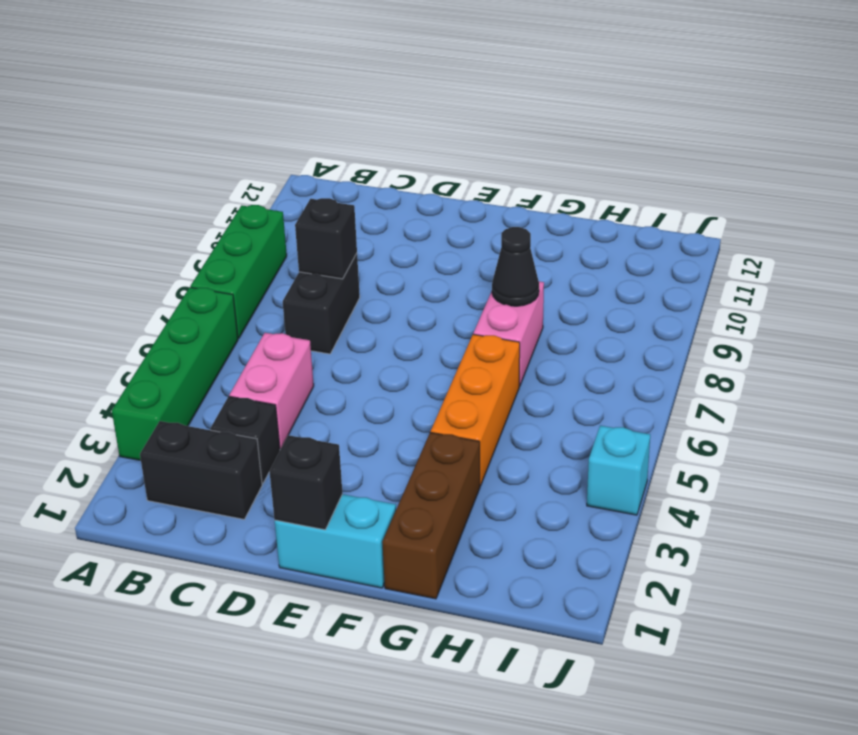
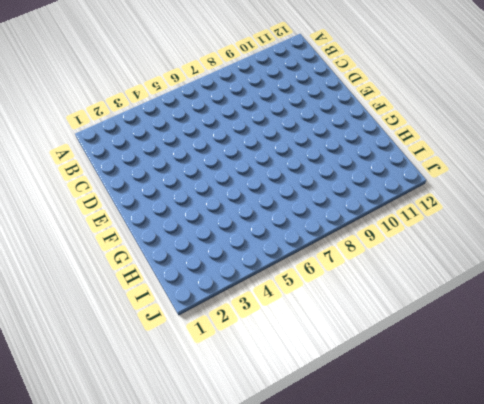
none -> green brick A3:A6 level 1
none -> green brick A7:A9 level 1
none -> black brick B2:C2 level 1

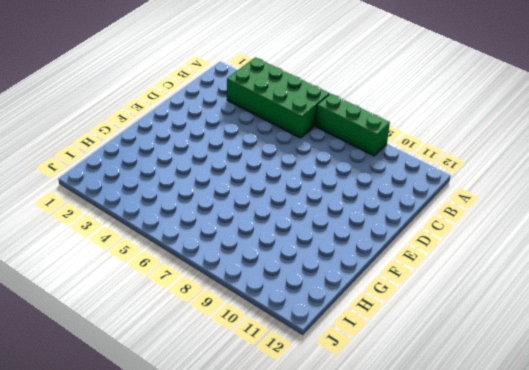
green brick A3:B6 level 1 -> green brick A3:A6 level 1
none -> black brick B2:C2 level 1
none -> black brick C3 level 1
none -> pink brick C4:C5 level 1

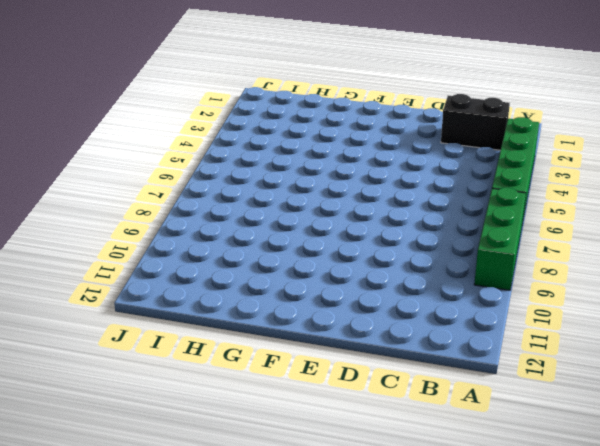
none -> black brick C3 level 1
none -> pink brick C4:C5 level 1
none -> black brick C7:C8 level 1

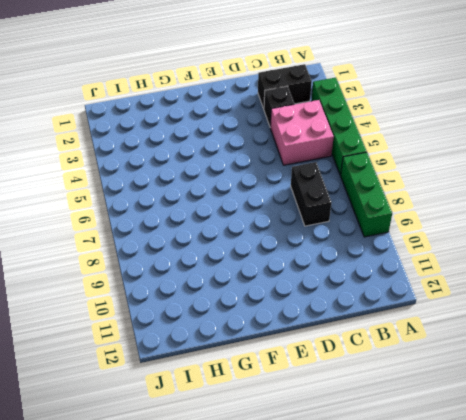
pink brick B4:C5 level 1 -> pink brick C4:C5 level 1
none -> cyan brick E1:F1 level 1
none -> brown brick G1:G3 level 1
none -> orange brick G4:G6 level 1

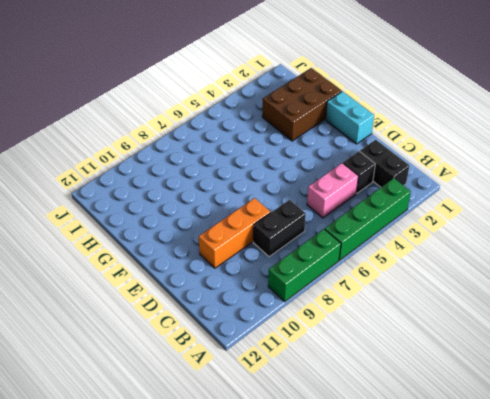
orange brick D8:D10 level 1 -> orange brick G4:G6 level 1
brown brick G1:H3 level 1 -> brown brick G1:G3 level 1
none -> pink brick G7:G8 level 1
none -> cyan brick J4 level 1
none -> black brick C8 level 2

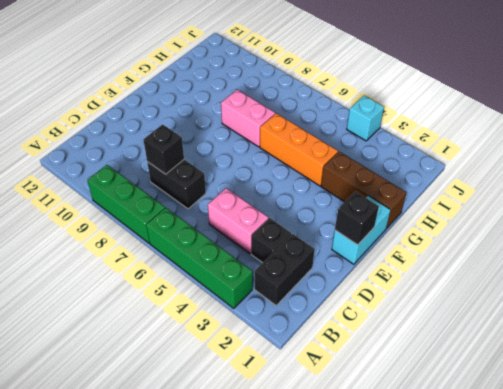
none -> black cone G8 level 2

